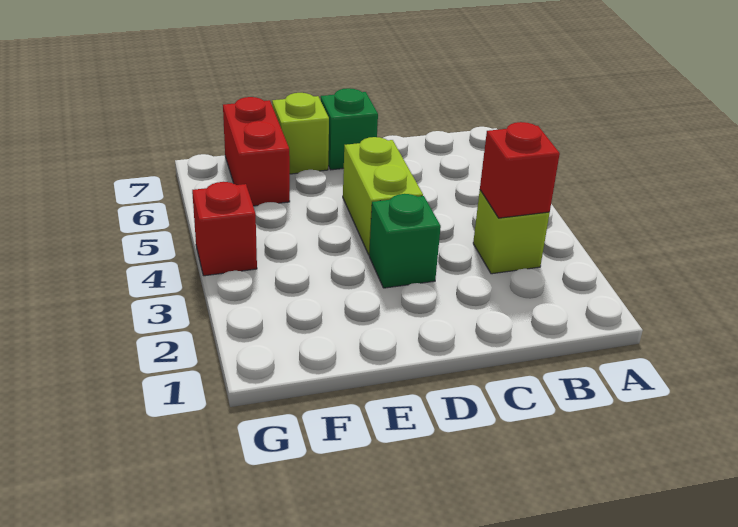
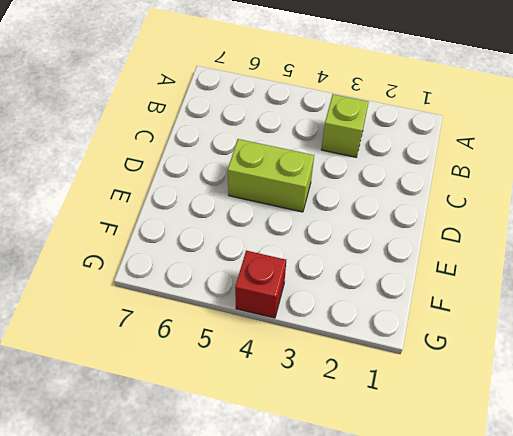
none -> green brick D3 level 1
none -> green brick D7 level 1

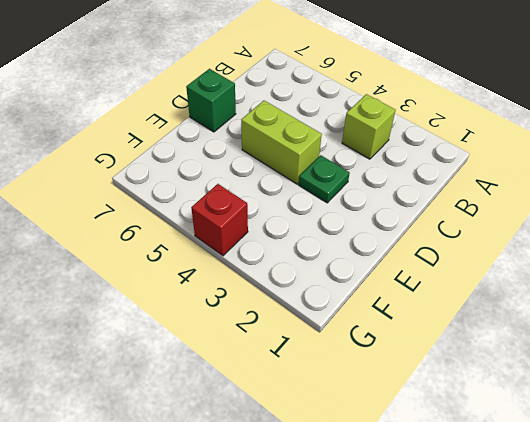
green plate D3 level 1 -> green brick D3 level 1
none -> lime brick E7 level 1
none -> red brick F6:F7 level 1

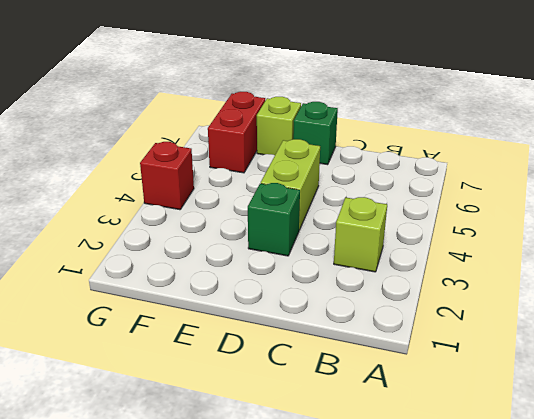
none -> red brick B3 level 2

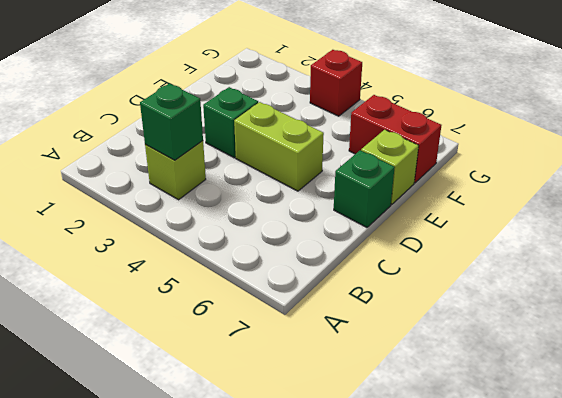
green brick B3 level 2 -> red brick B3 level 2

